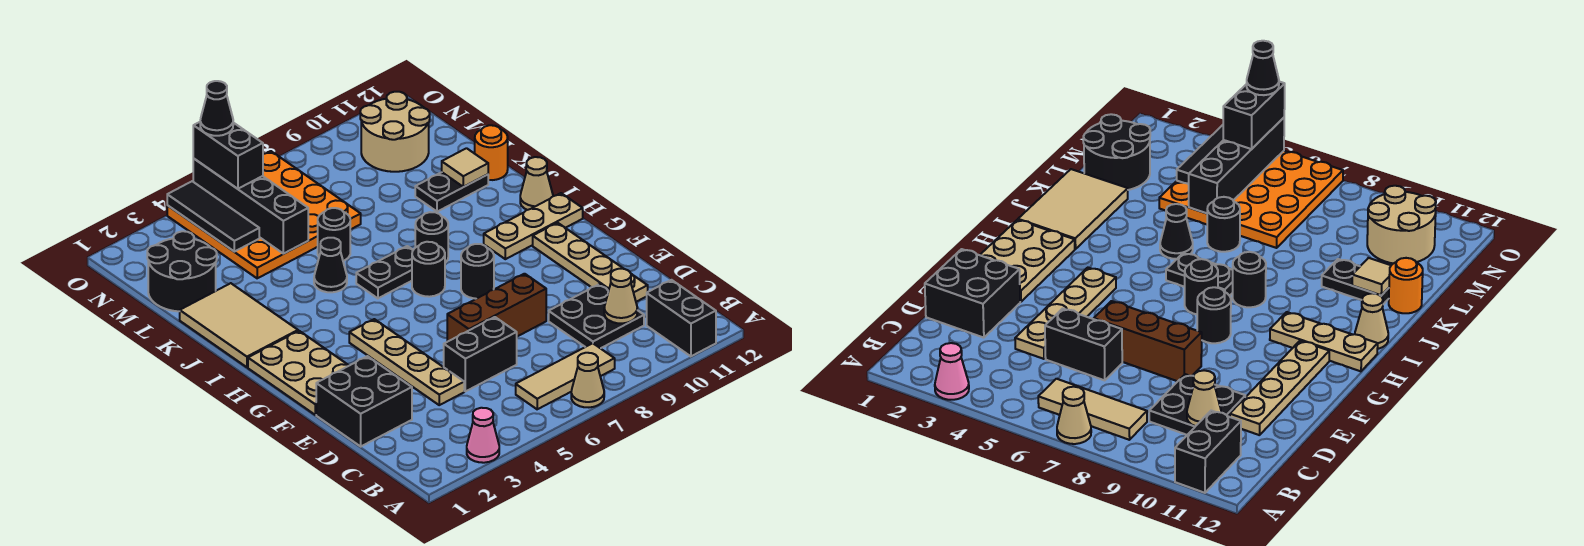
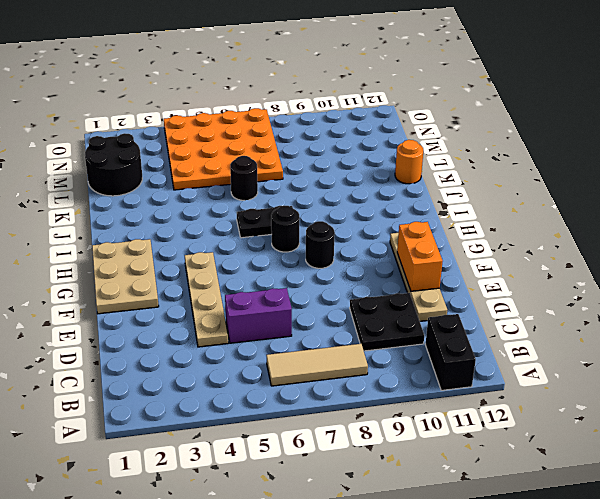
purple brick D5:D6 level 1 -> black brick D5:D6 level 1
orange brick E11:F11 level 2 -> none
none -> pink cone A3 level 1
none -> tan cone A7 level 1
none -> black brick D1:E2 level 1
none -> brown brick E6:E8 level 1

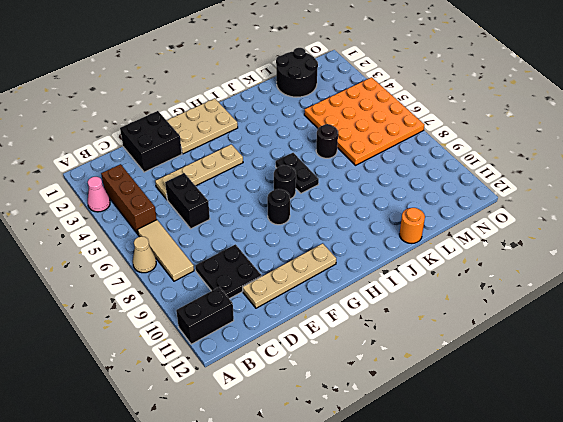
brown brick B3:B5 level 1 -> brown brick E6:E8 level 1
none -> tan plate H10:H12 level 1
none -> tan tile I1:K2 level 1
none -> black round brick I8 level 1
none -> tan cone I12 level 1

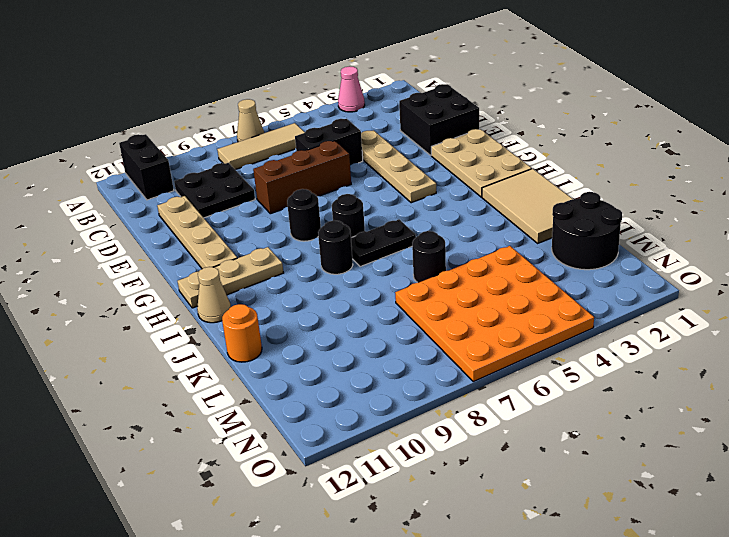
none -> black cone J5 level 1
none -> black plate K10:K11 level 1
none -> tan round brick M10:N11 level 1
none -> tan cone C10 level 2

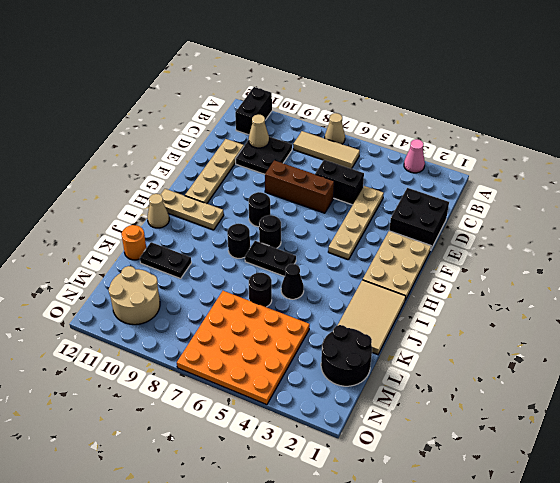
none -> tan tile K11 level 2
none -> black brick L5:O5 level 2
none -> black tile M4:O4 level 2
none -> black brick N5:O5 level 3

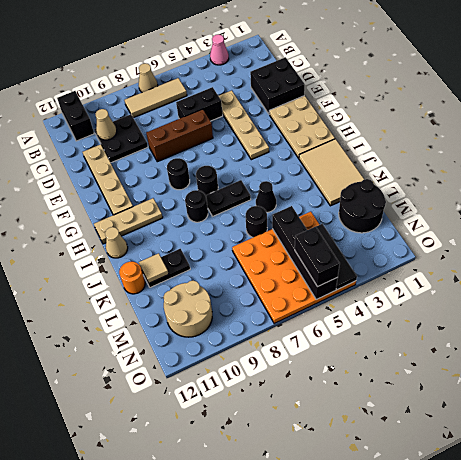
none -> black cone O5 level 4

